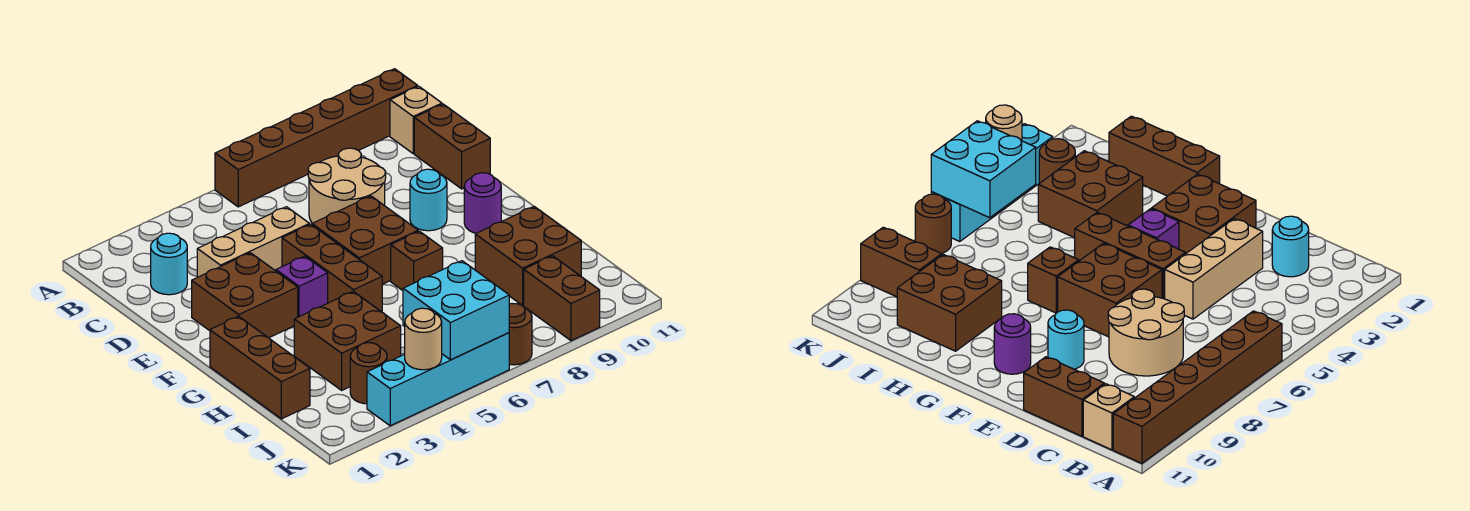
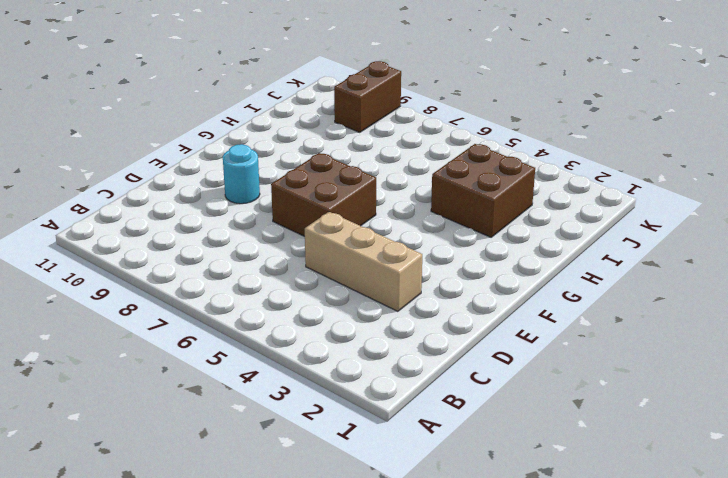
none -> brown brick A6:A11 level 1
none -> tan brick B11 level 1
none -> cyan round brick C2 level 1

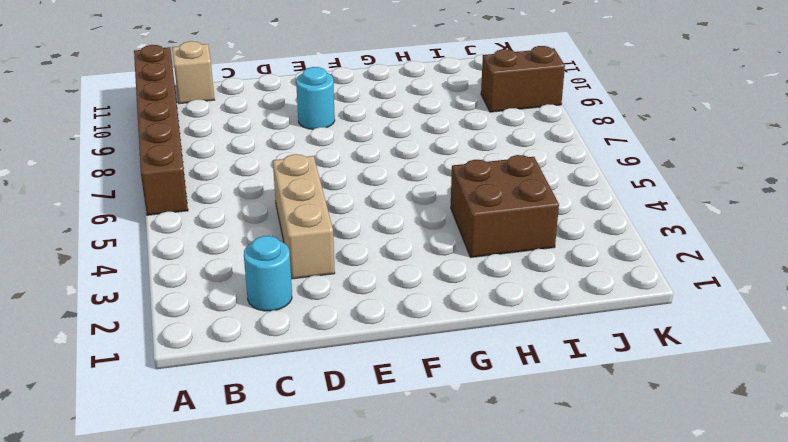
none -> tan round brick C7:D8 level 1
none -> brown brick C11:D11 level 1
none -> brown brick E2:F3 level 1

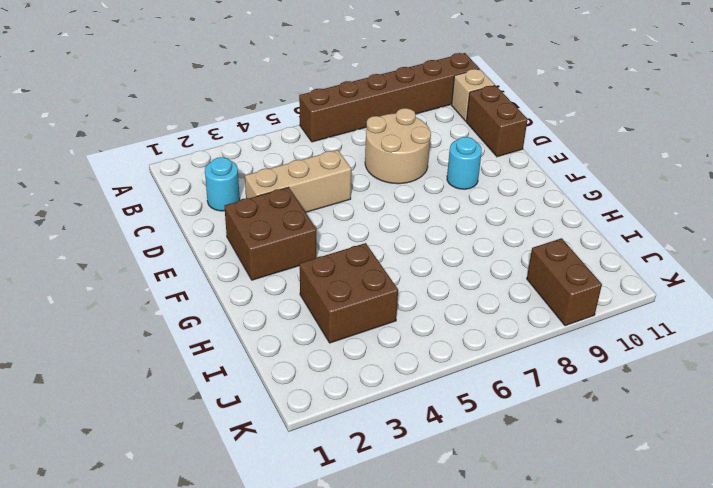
none -> brown brick E5:G5 level 1
none -> brown brick E6:F7 level 1
none -> purple brick F4 level 1

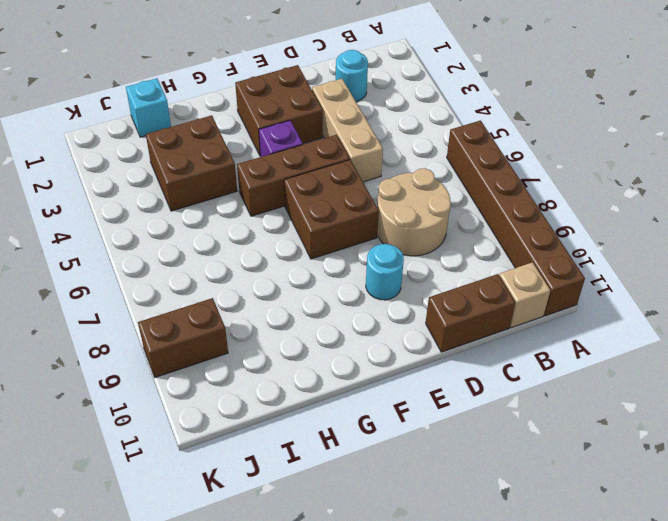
cyan brick I1 level 1 -> brown brick G1:I1 level 1
none -> purple round brick F10 level 1
none -> brown brick G7 level 1
none -> brown brick H9:I10 level 1

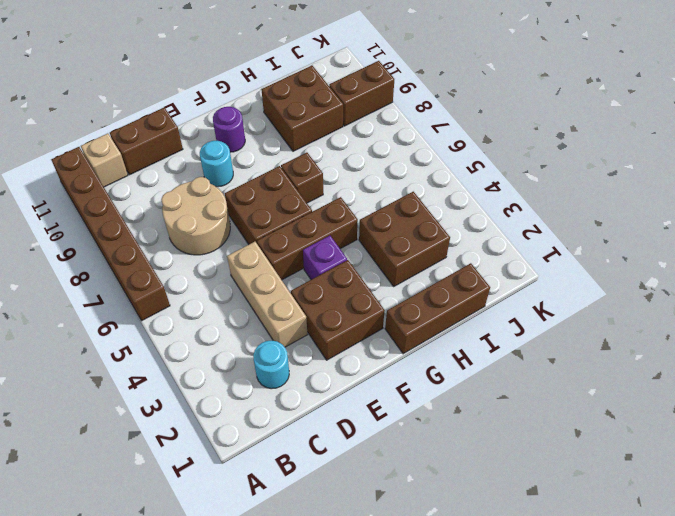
none -> brown round brick J3 level 1
none -> cyan brick K3:K6 level 1
none -> brown round brick K7 level 1

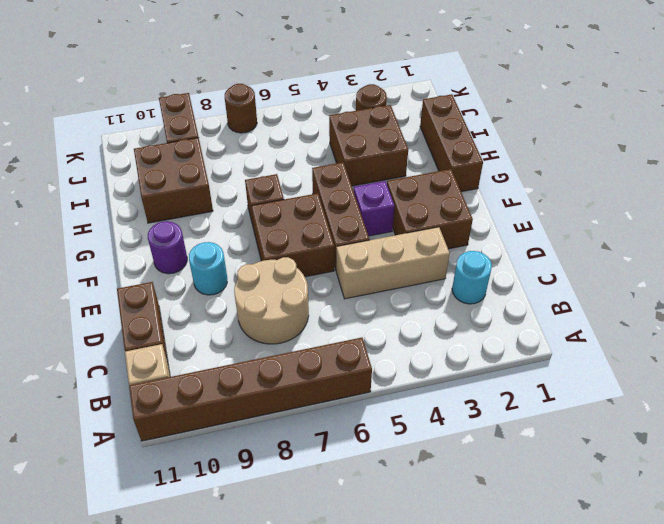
none -> cyan brick K3:K6 level 1
none -> cyan brick J5:K6 level 2
none -> tan round brick K4 level 2

